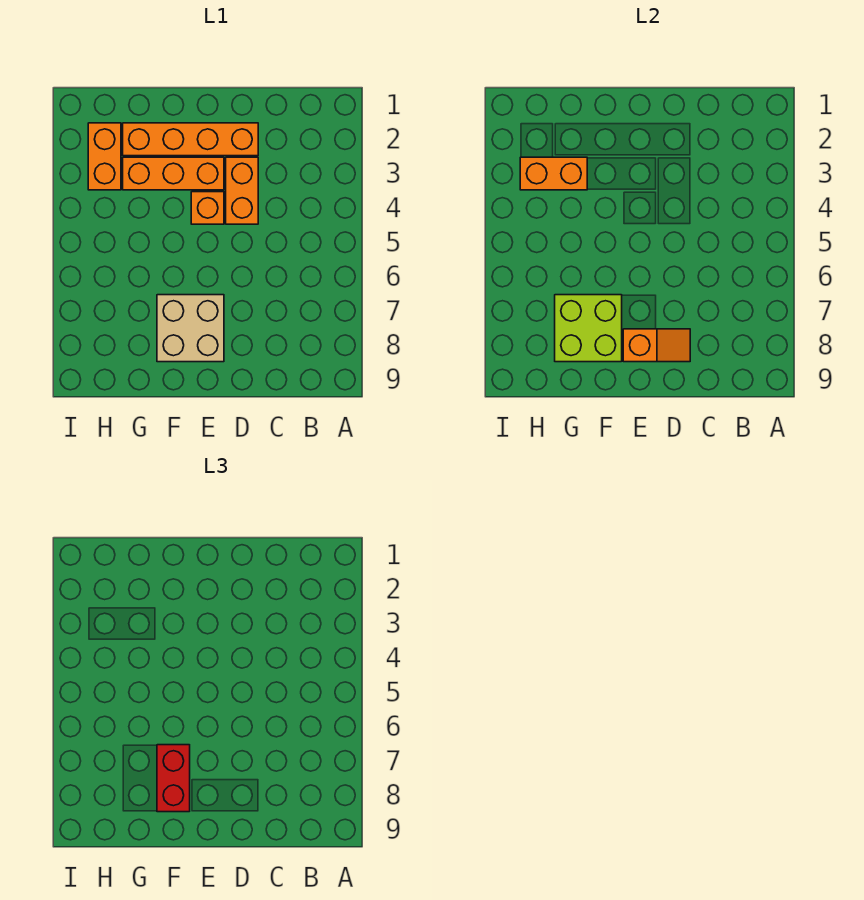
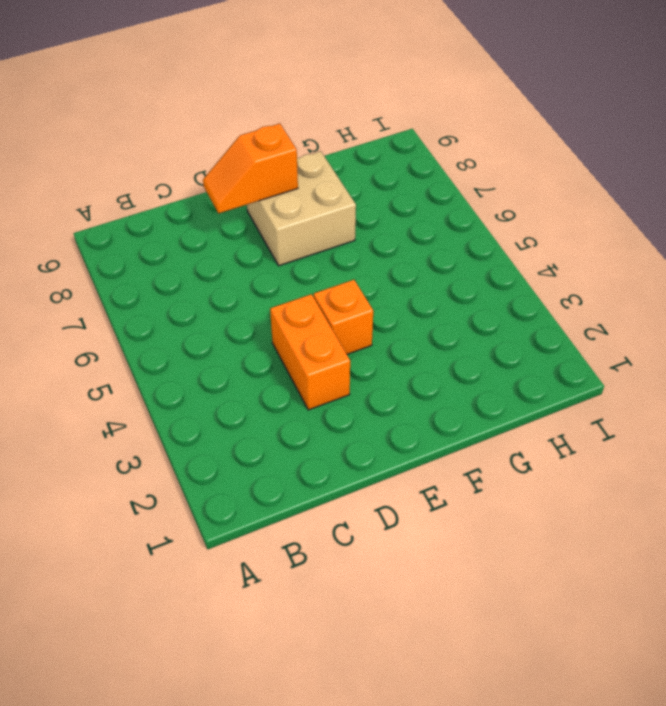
none -> orange brick D2:G2 level 1
none -> orange brick E3:G3 level 1

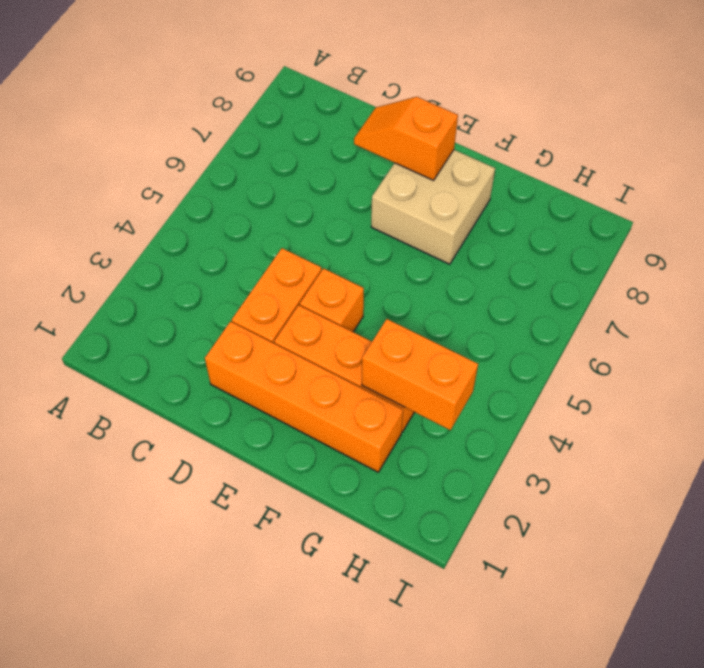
none -> orange brick H2:H3 level 1
none -> lime brick F7:G8 level 2

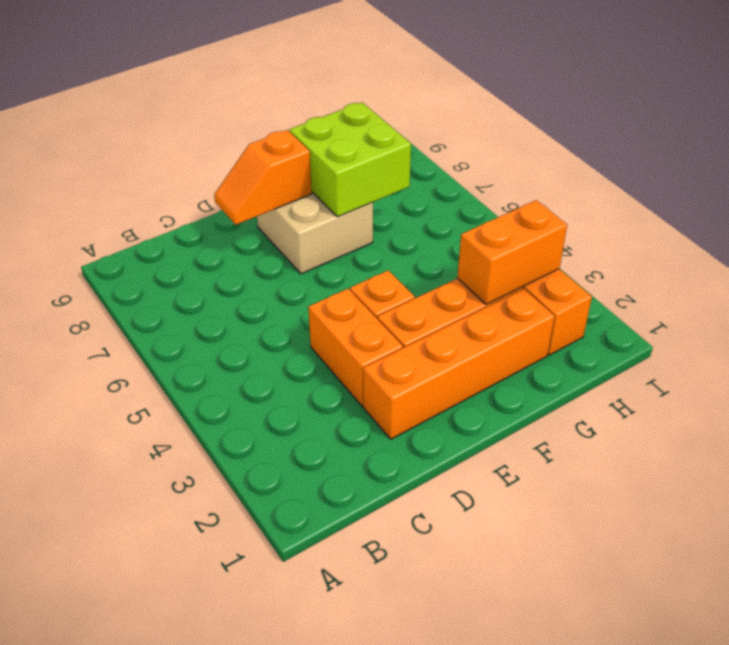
none -> red brick F7:F8 level 3

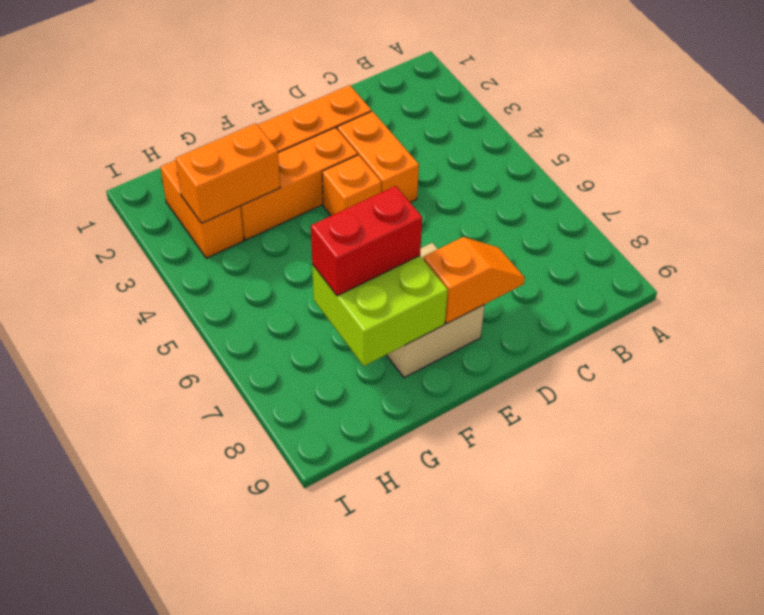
red brick F7:G7 level 3 -> red brick F7:F8 level 3

